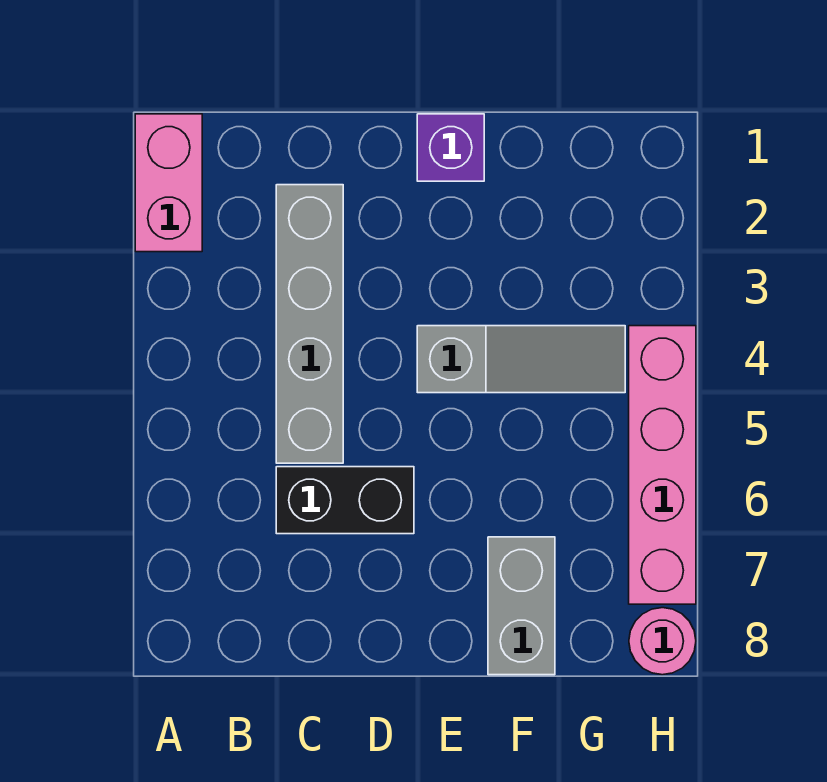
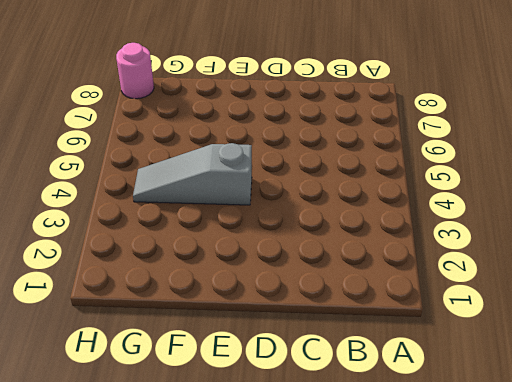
none -> pink brick A1:A2 level 1
none -> grey brick C2:C5 level 1

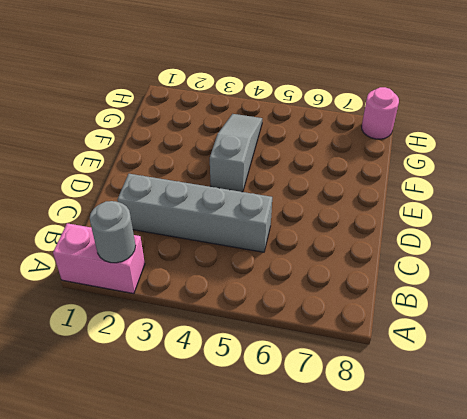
grey round brick A2 level 2 -> none
none -> black brick C6:D6 level 1
none -> purple brick E1 level 1

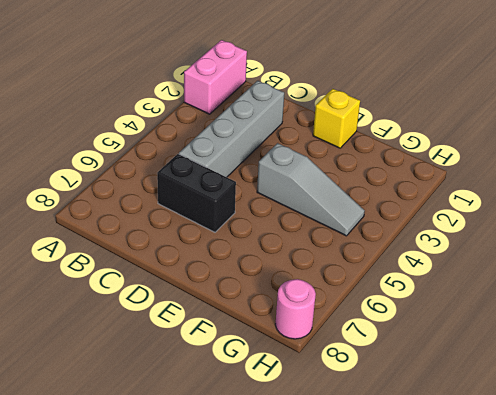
yellow brick E1 level 1 -> purple brick E1 level 1
none -> grey brick F7:F8 level 1
none -> pink brick H4:H7 level 1

